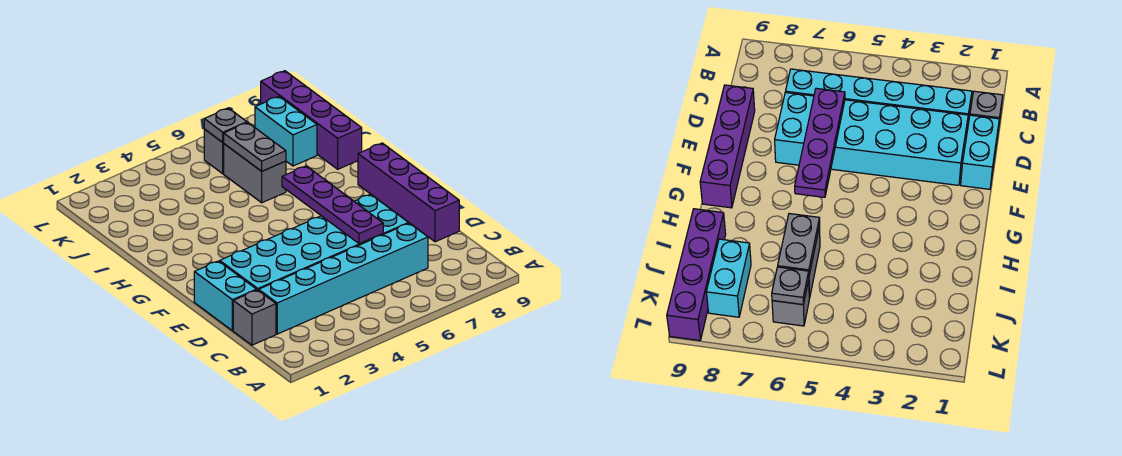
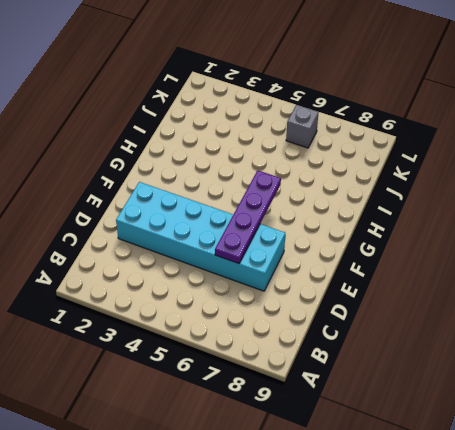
none -> grey brick C1 level 1
none -> cyan brick C2:C7 level 1
none -> cyan brick D1:E1 level 1

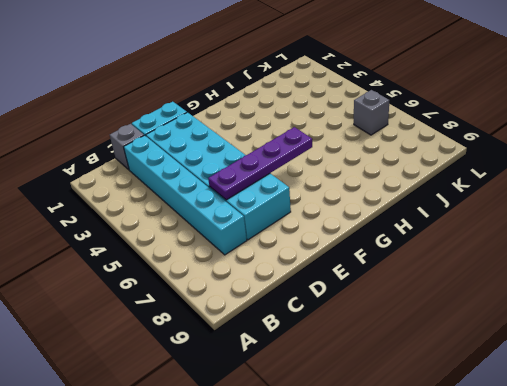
none -> purple brick D9:G9 level 1
none -> grey brick I6:J6 level 1
none -> purple brick I9:L9 level 1

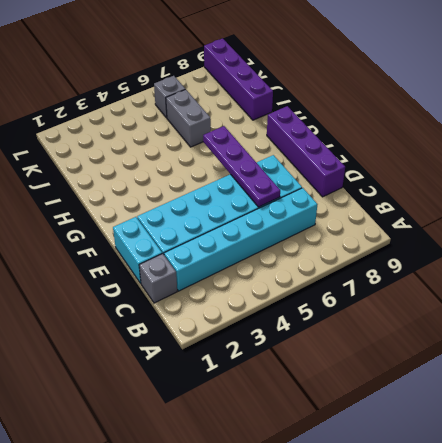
none -> cyan brick J8:K8 level 1
none -> grey plate I6:J6 level 2
none -> grey plate K6 level 2

